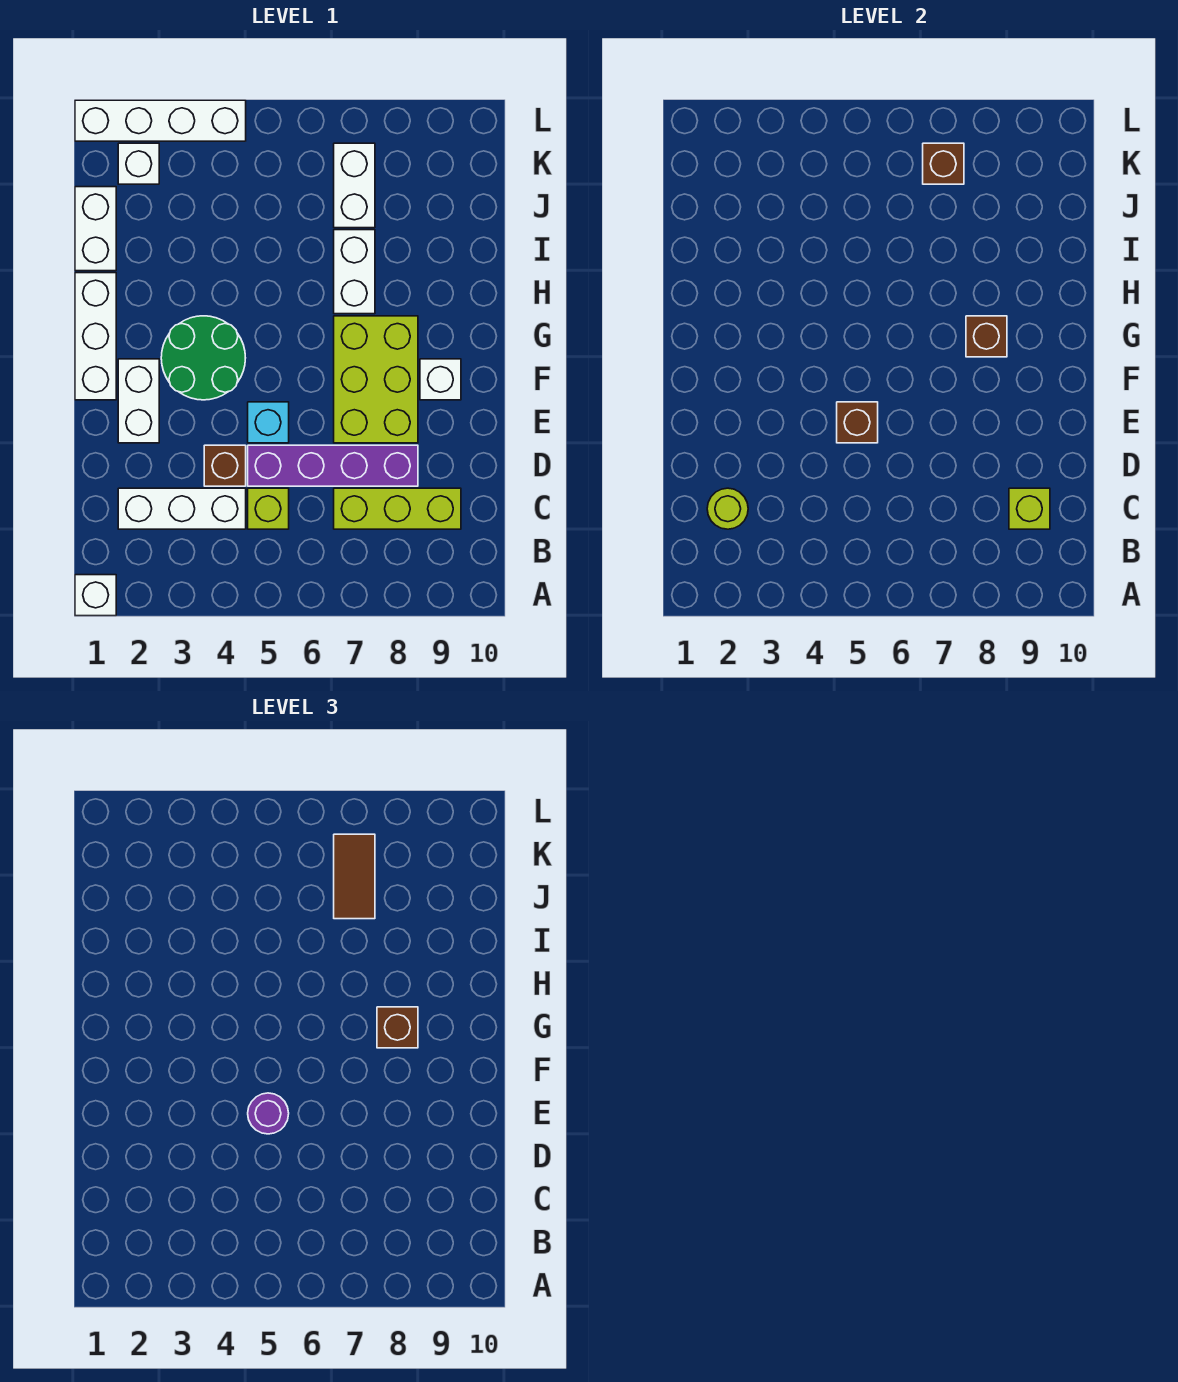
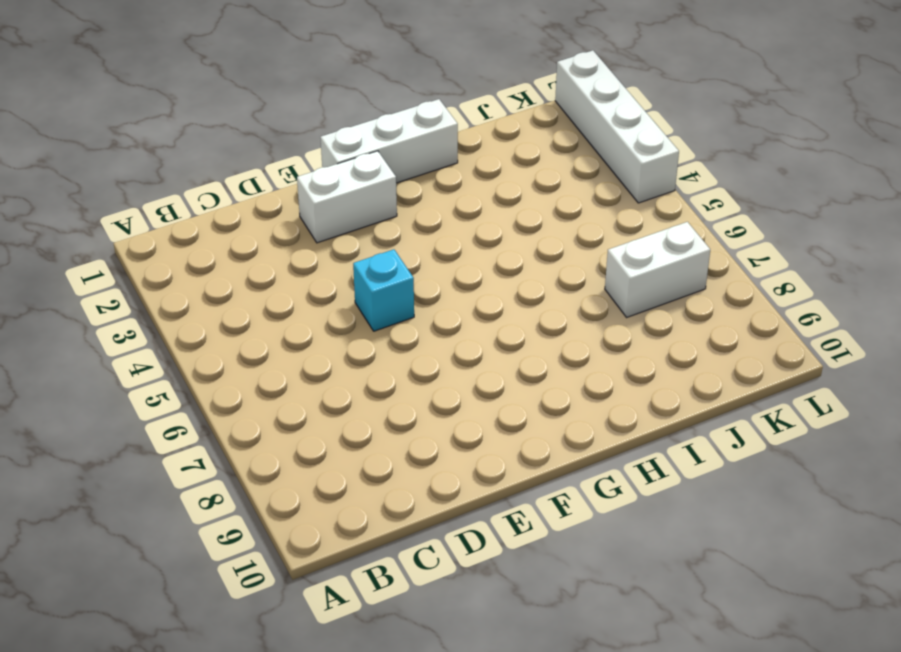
none -> white brick A1 level 1
none -> white brick C2:C4 level 1
none -> lime brick C5 level 1

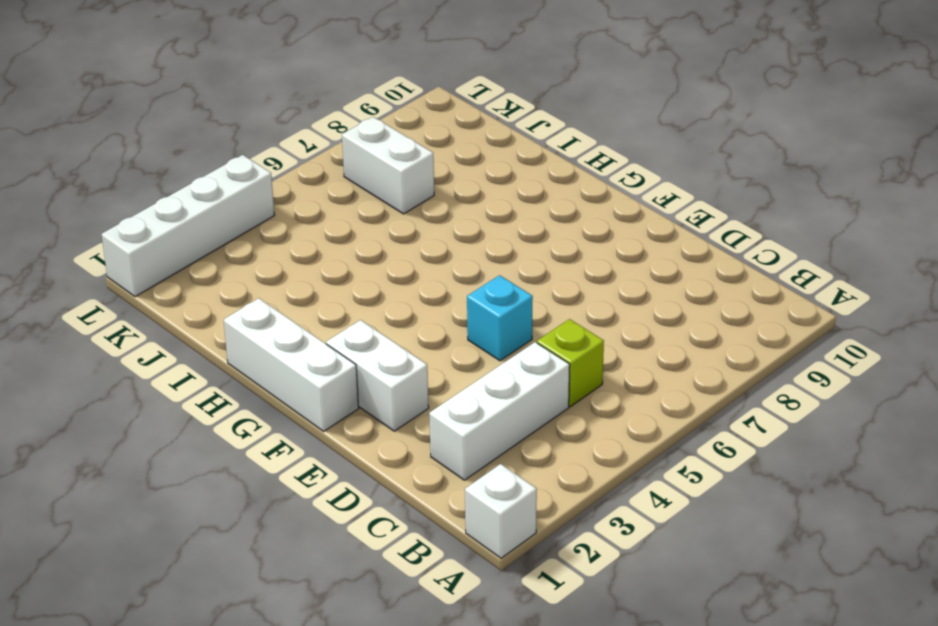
none -> lime brick C7:C9 level 1
none -> brown brick D4 level 1
none -> purple brick D5:D8 level 1

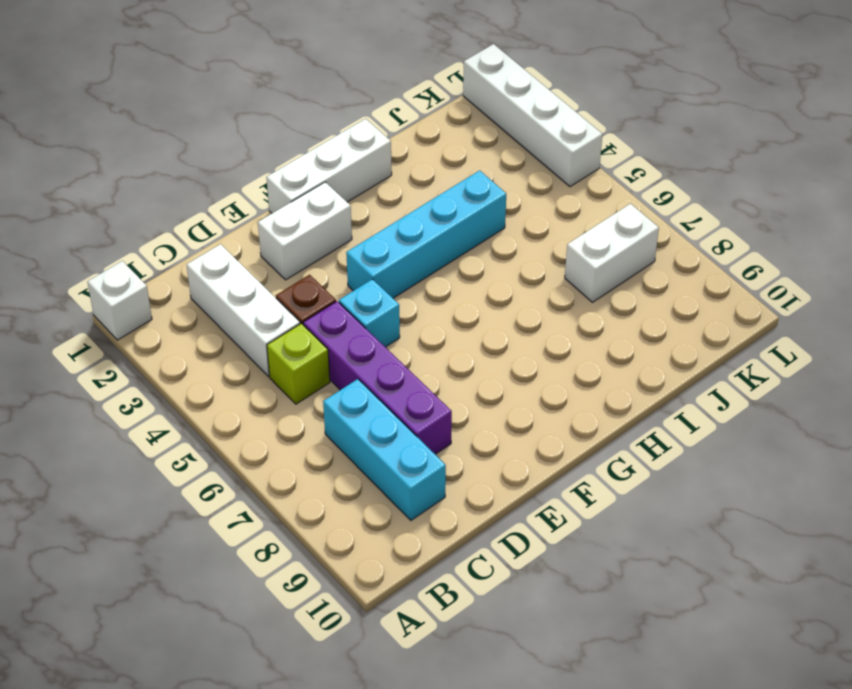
cyan brick C7:C9 level 1 -> lime brick C7:C9 level 1
cyan brick F4:I4 level 1 -> green round brick F3:G4 level 1
none -> lime brick E7:G8 level 1
none -> white brick F9 level 1
none -> white brick H7:I7 level 1

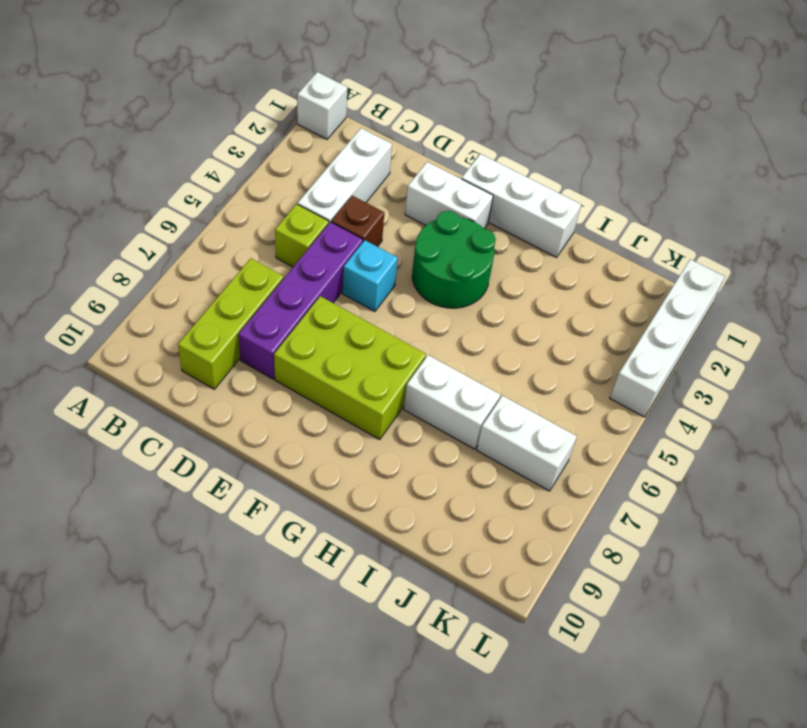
none -> white brick F9 level 1
none -> white brick I1:J1 level 1
none -> white brick K2 level 1

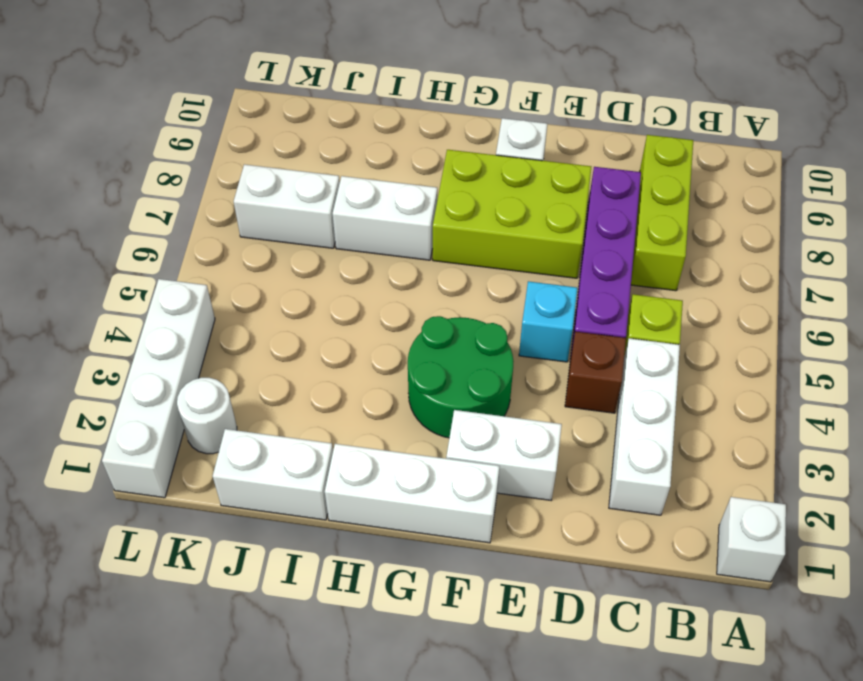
white round brick K2 level 1 -> white brick K2 level 1
none -> lime round brick C2 level 2
none -> lime brick C9 level 2
none -> brown brick E5 level 2

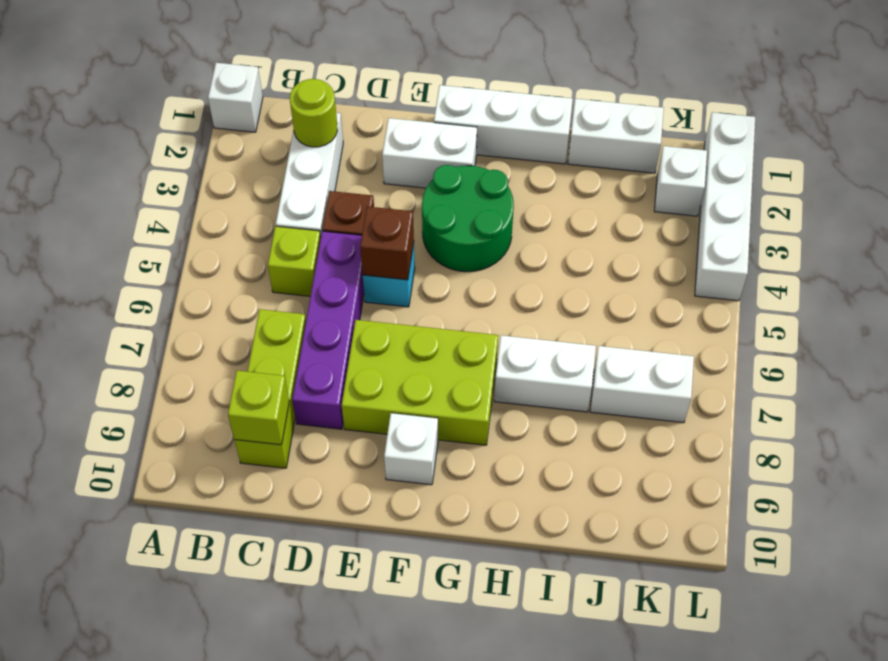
none -> brown brick G8 level 2
none -> brown brick K7 level 2
none -> purple round brick E5 level 3

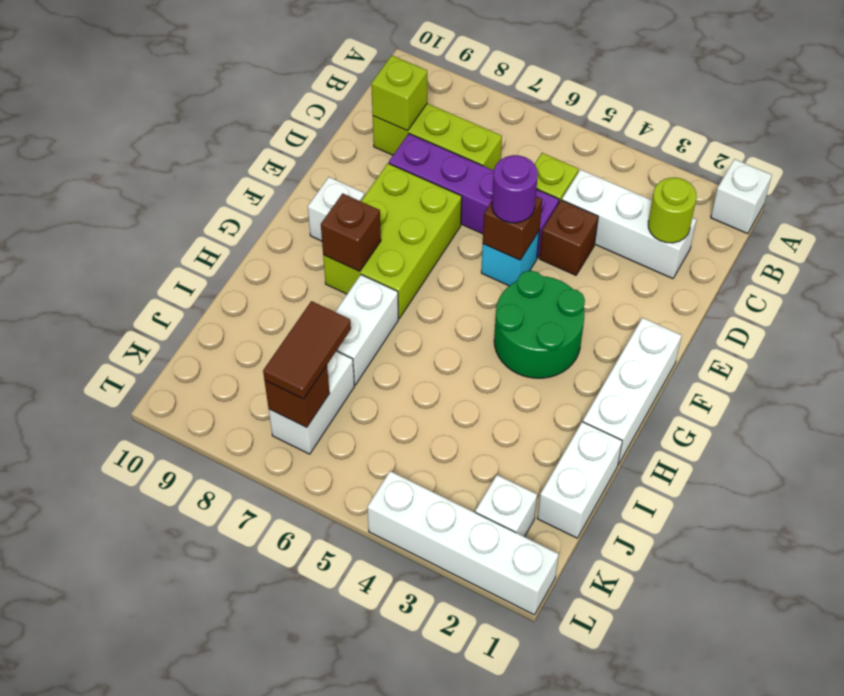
none -> white brick E2:F2 level 1
none -> brown brick G8 level 3

